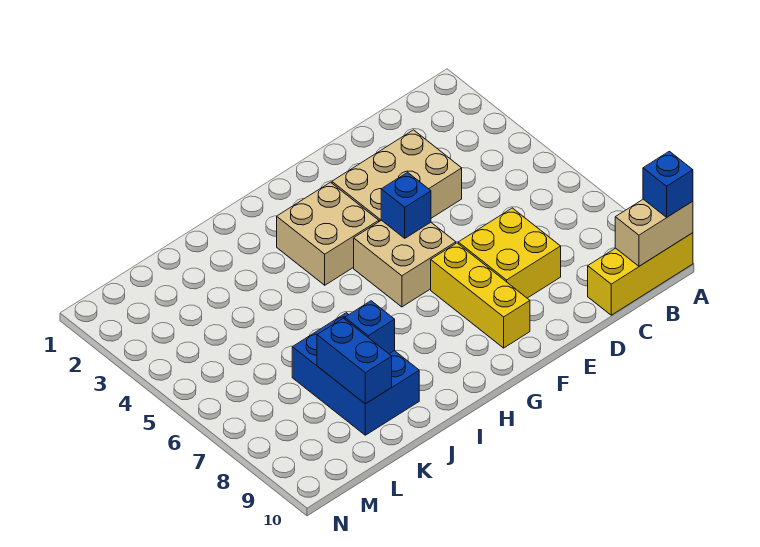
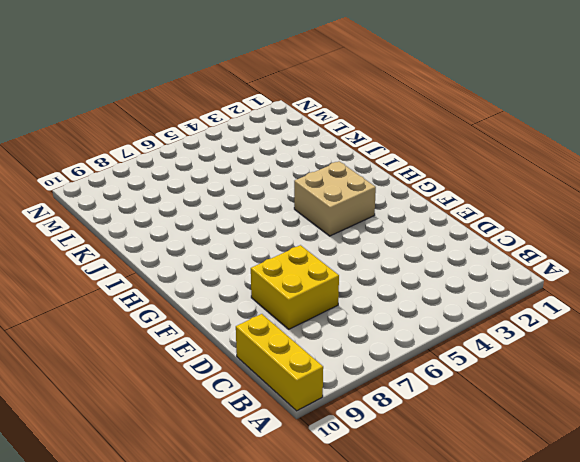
none -> tan brick D3:F4 level 1
none -> tan brick F5:G6 level 1
none -> yellow brick F7:F9 level 1

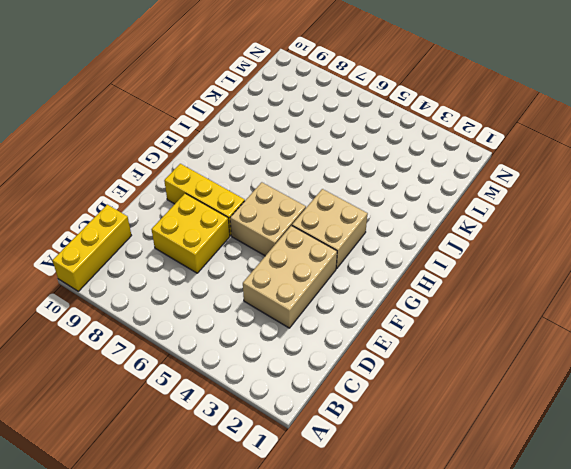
none -> blue brick J7:K9 level 1
none -> tan brick A10:B10 level 2
none -> blue brick F5 level 2

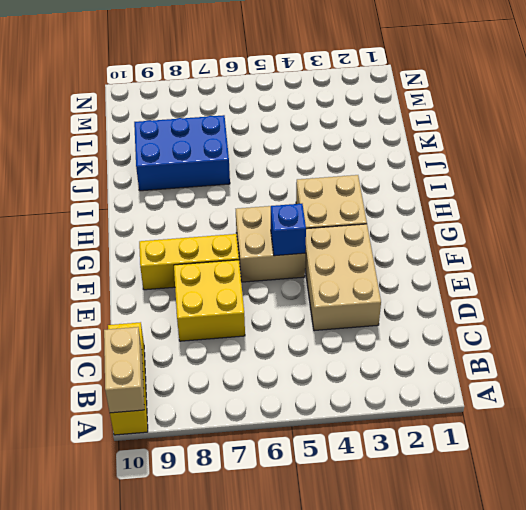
none -> blue brick J8 level 2
none -> blue brick K8:K9 level 2
none -> blue brick A10 level 3

